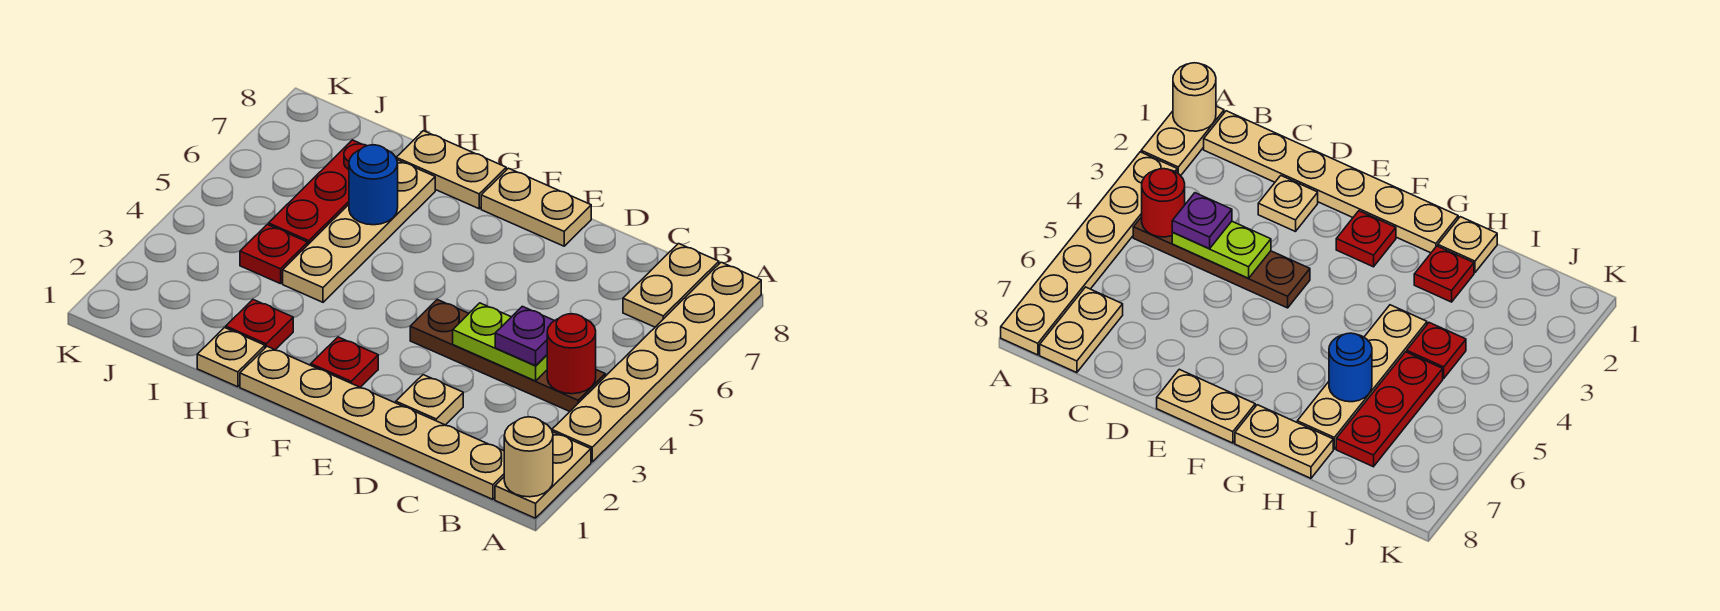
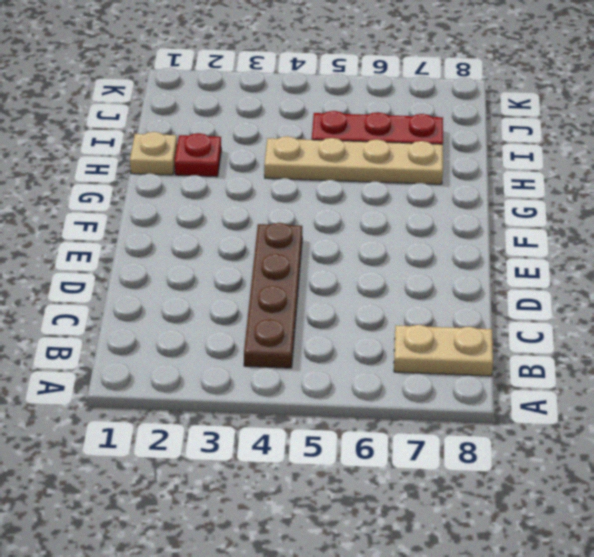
none -> tan plate A1:A2 level 1
none -> tan plate A3:A8 level 1
none -> tan plate B1:G1 level 1

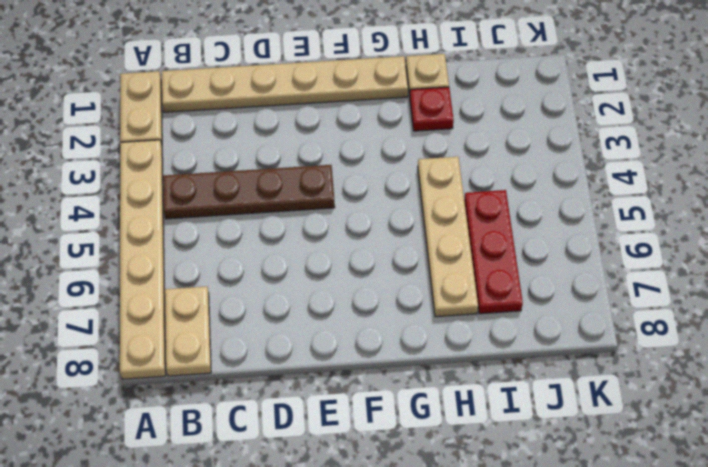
none -> tan plate D2 level 1
none -> tan plate E8:F8 level 1
none -> red plate F2 level 1

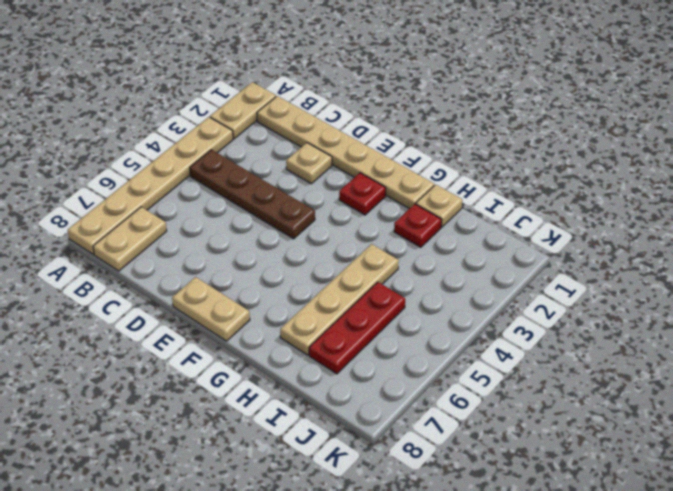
none -> tan plate G8:H8 level 1
none -> red plate I4 level 1
none -> tan round brick A1 level 2

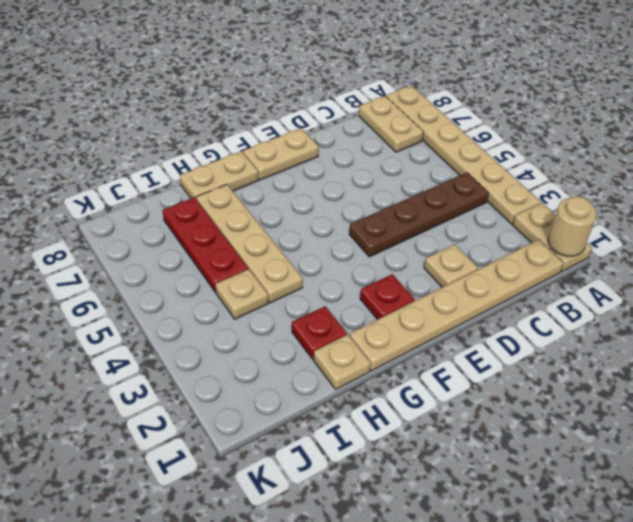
tan plate I4 level 1 -> red plate I4 level 1
none -> red round brick B4 level 2
none -> lime plate C4:D4 level 2
none -> blue round brick H6 level 2

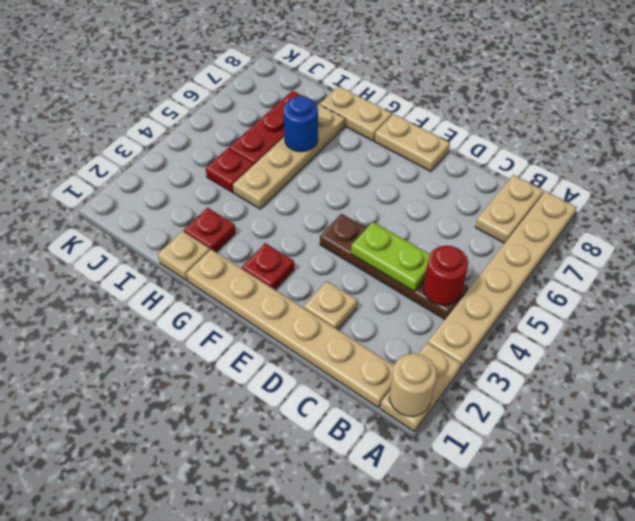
none -> purple plate C4 level 3

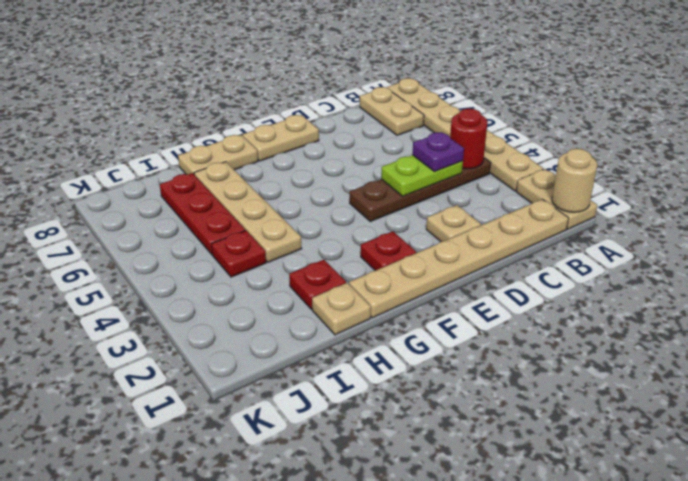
none -> blue round brick H6 level 2

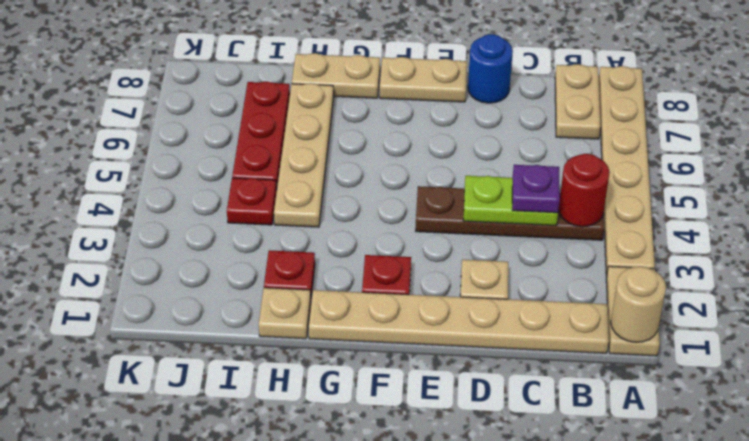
blue round brick D8 level 1 -> blue round brick H6 level 2

